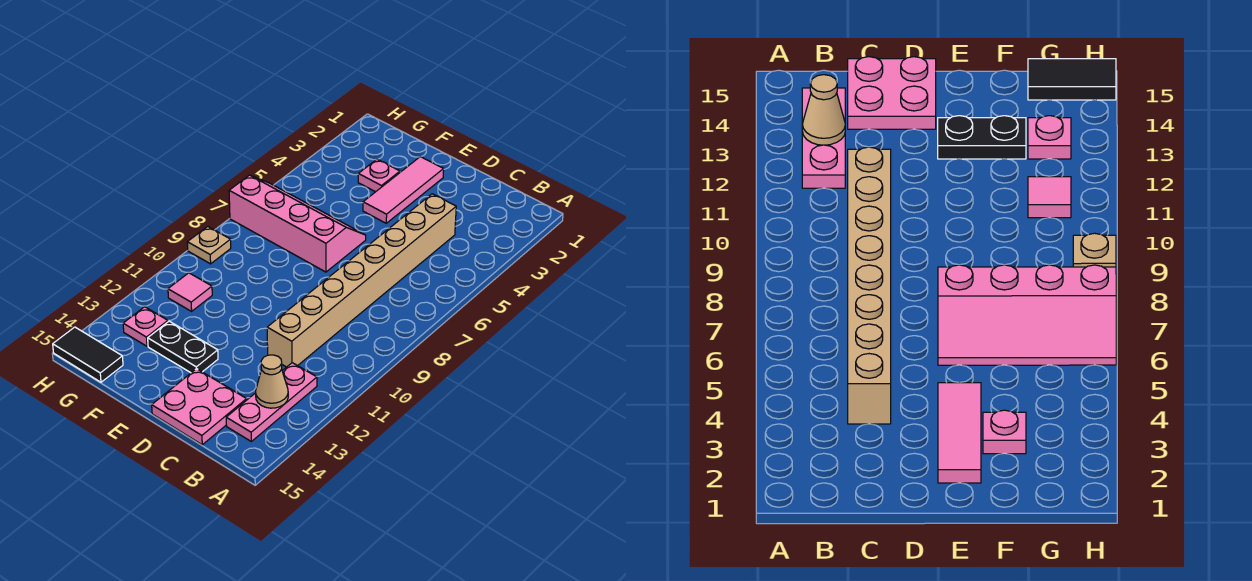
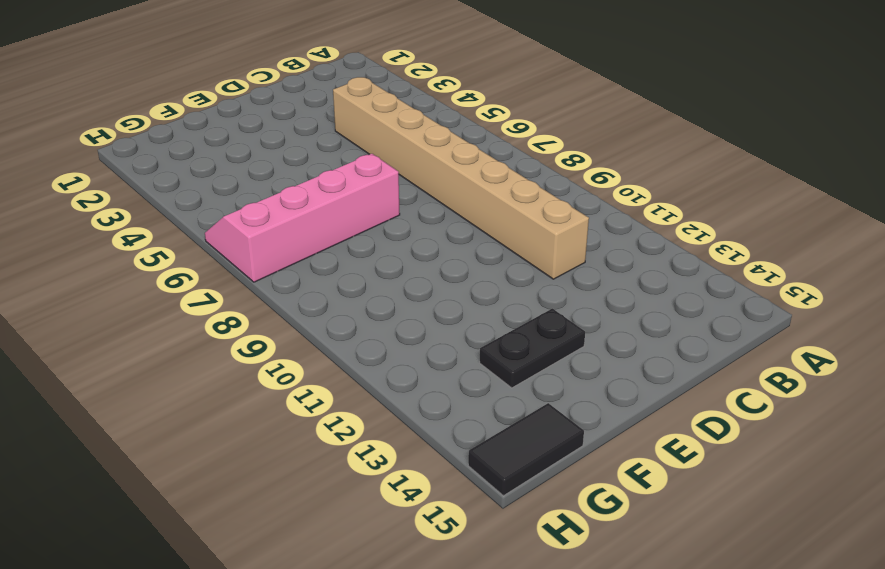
none -> pink plate B12:B14 level 1
none -> pink plate C14:D15 level 1
none -> pink tile E2:E4 level 1

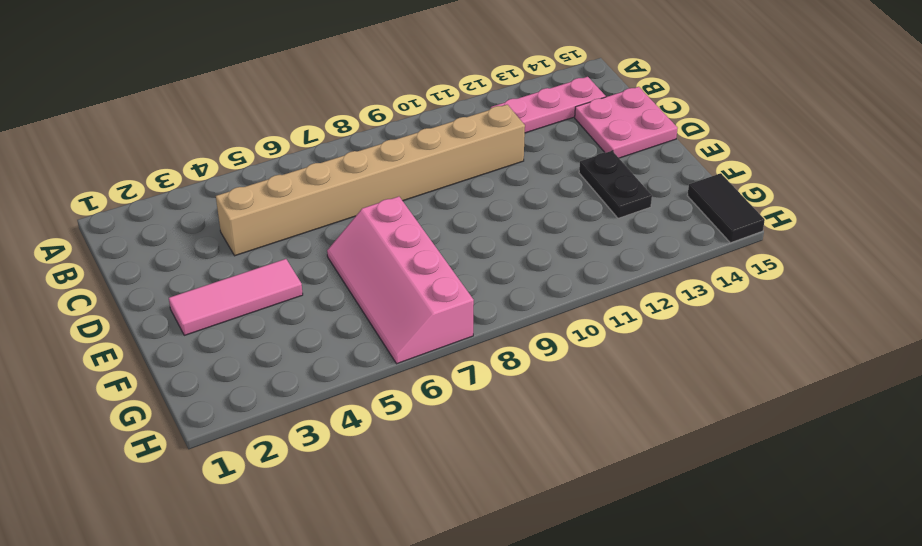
none -> pink plate F3 level 1
none -> pink tile G11 level 1
none -> pink plate G13 level 1

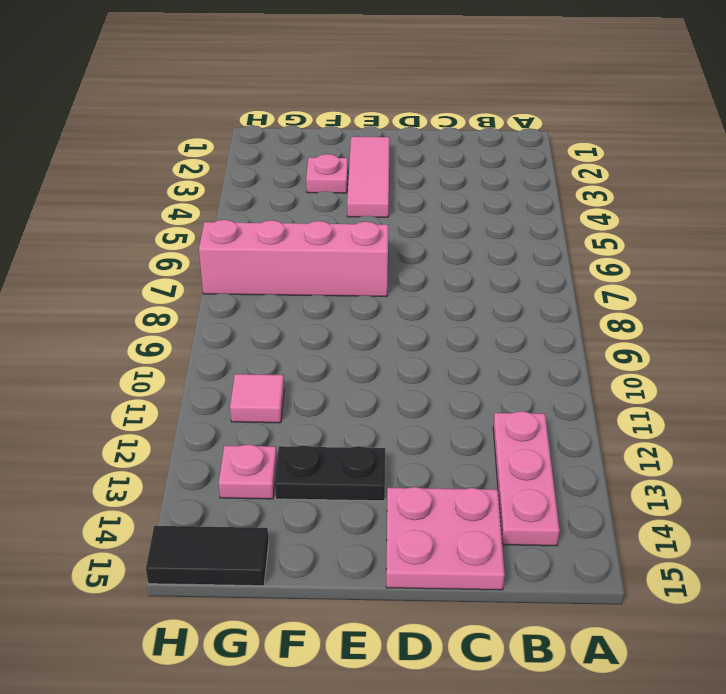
none -> tan brick C4:C11 level 1
none -> tan plate H9 level 1
none -> tan cone B13 level 2

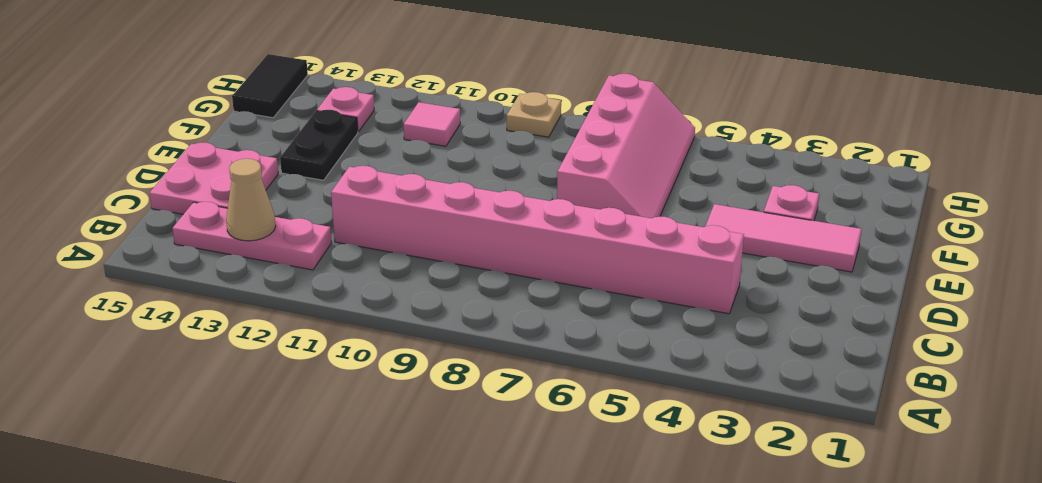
pink brick C4:C11 level 1 -> tan brick C4:C11 level 1

